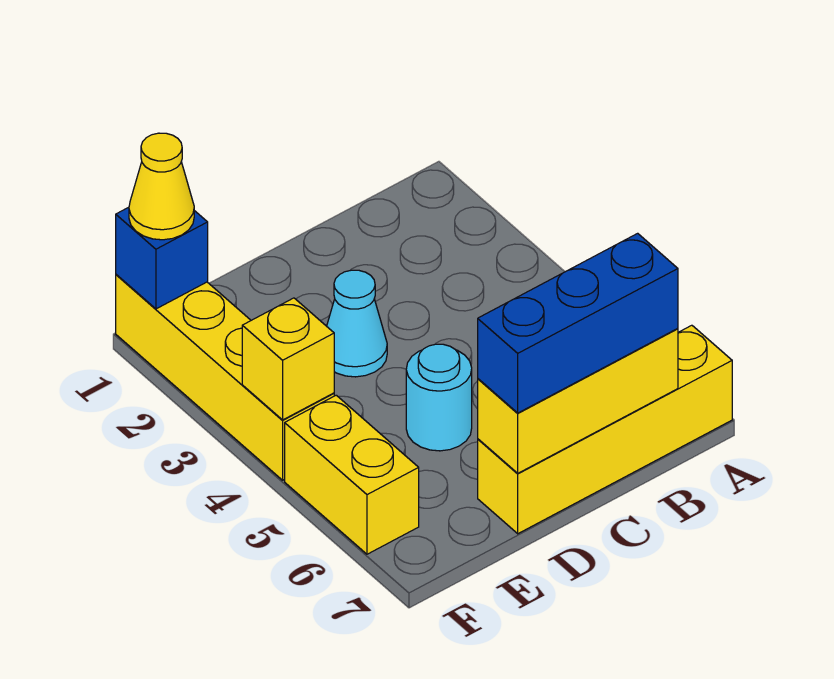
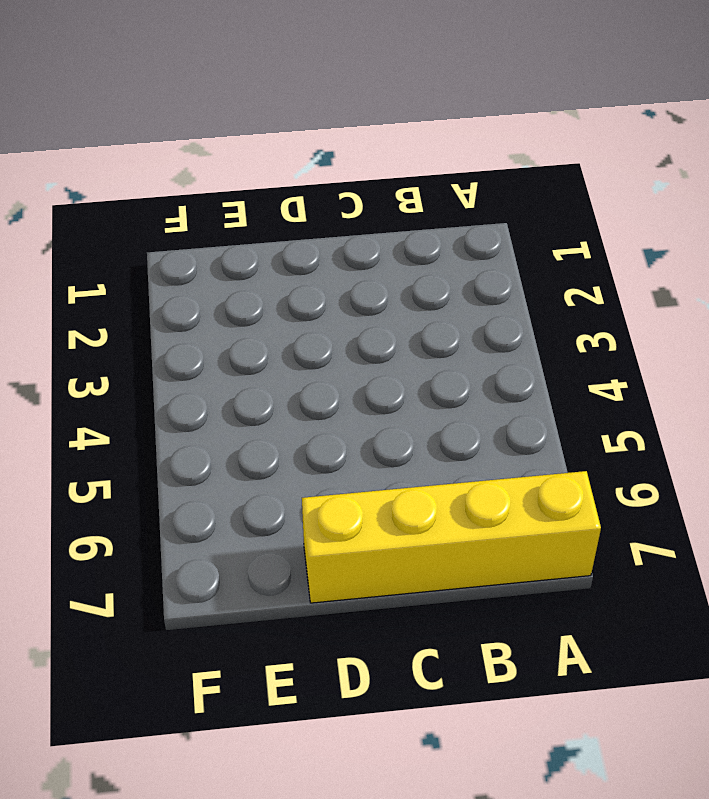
none -> cyan cone D3 level 1
none -> cyan round brick D5 level 1

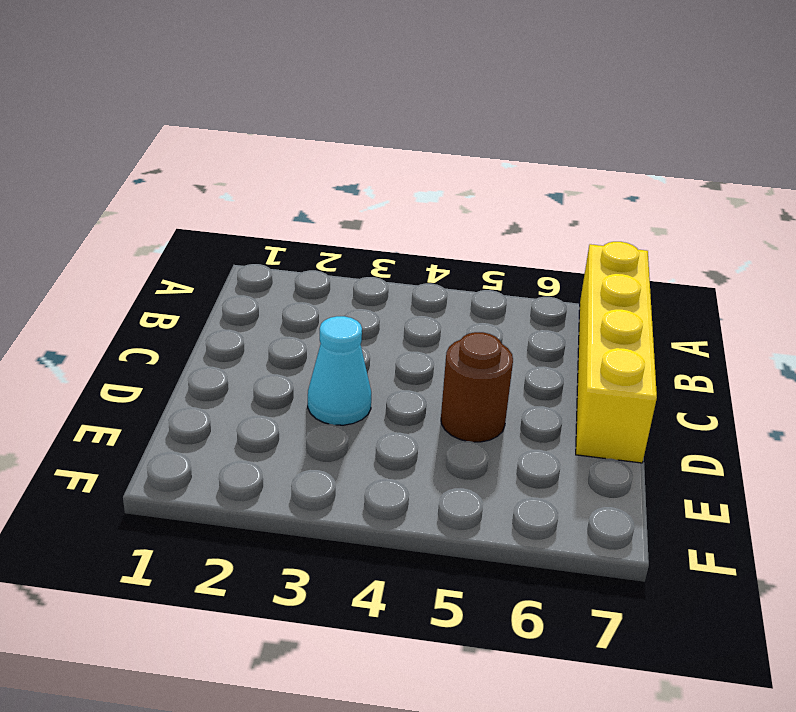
brown round brick D5 level 1 -> cyan round brick D5 level 1
none -> yellow brick F1:F4 level 1
none -> yellow brick F5:F6 level 1

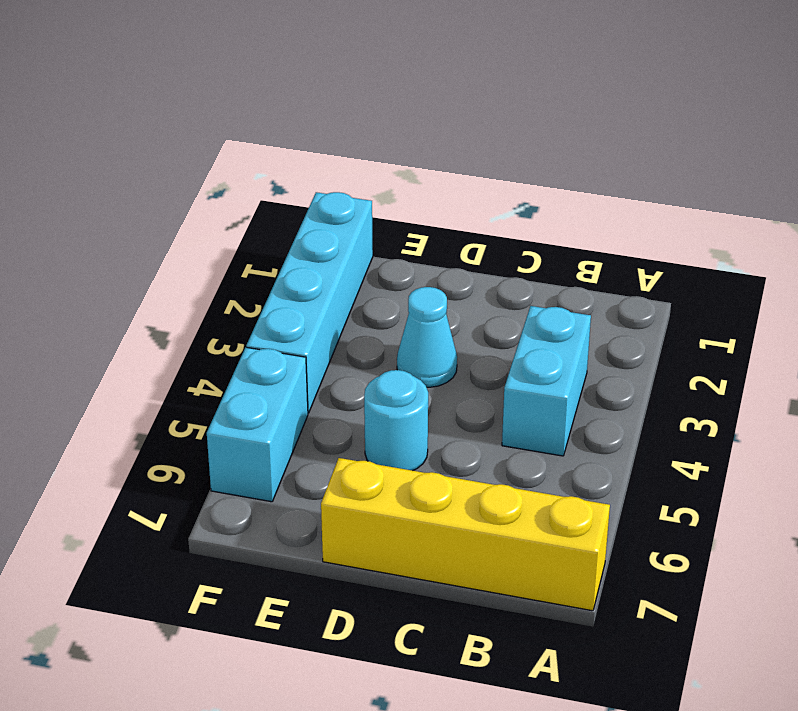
cyan brick B3:B4 level 1 -> none
cyan brick F1:F4 level 1 -> yellow brick F1:F4 level 1
cyan brick F5:F6 level 1 -> yellow brick F5:F6 level 1
none -> yellow brick B7:D7 level 2
none -> blue brick F1 level 2

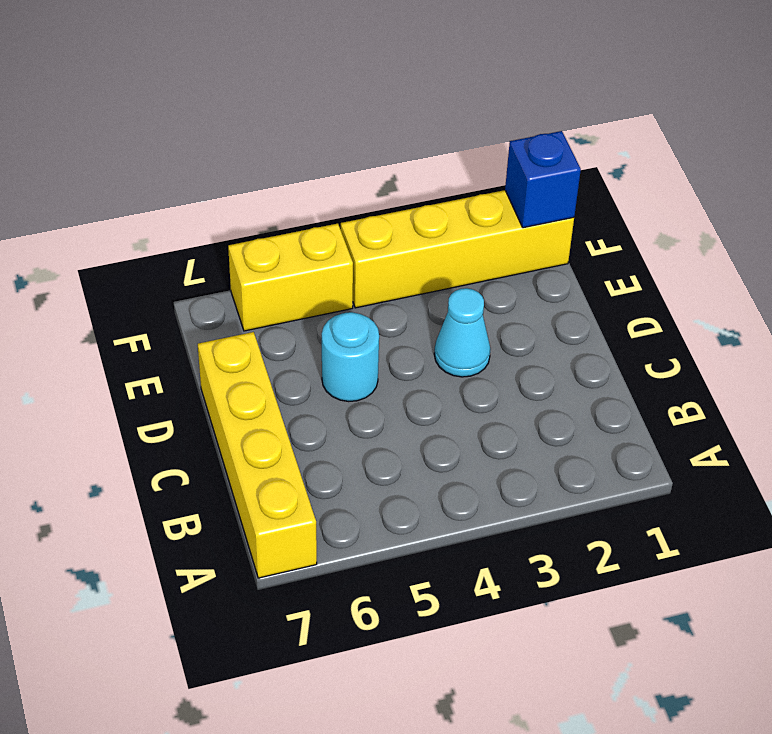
none -> yellow brick B7:D7 level 2
none -> yellow brick F4 level 2

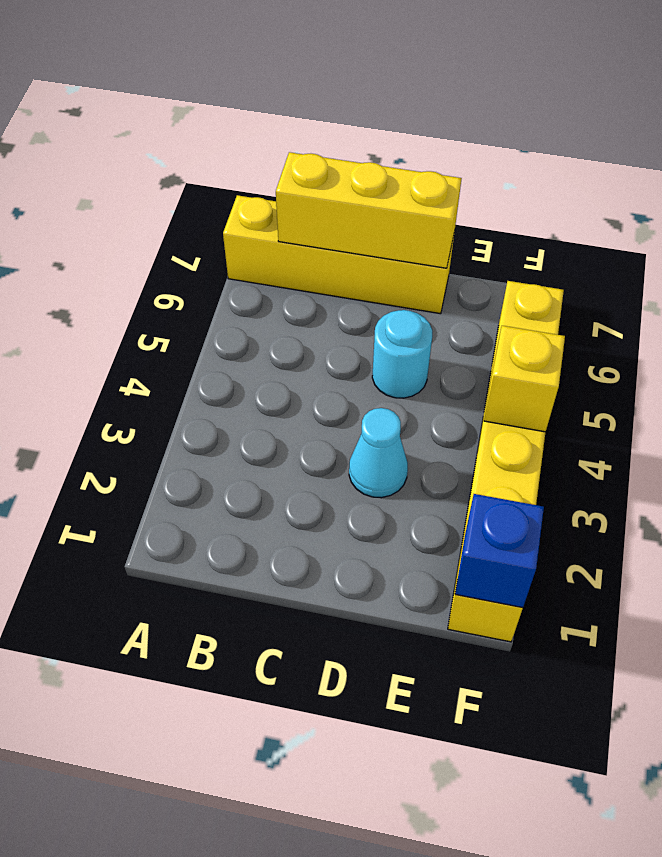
none -> blue brick B7:D7 level 3
none -> yellow cone F1 level 3

